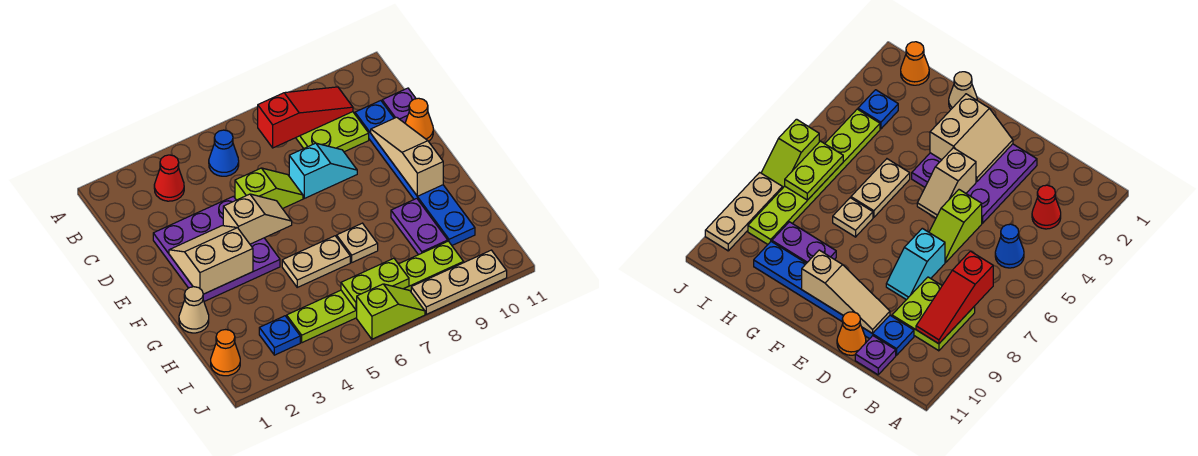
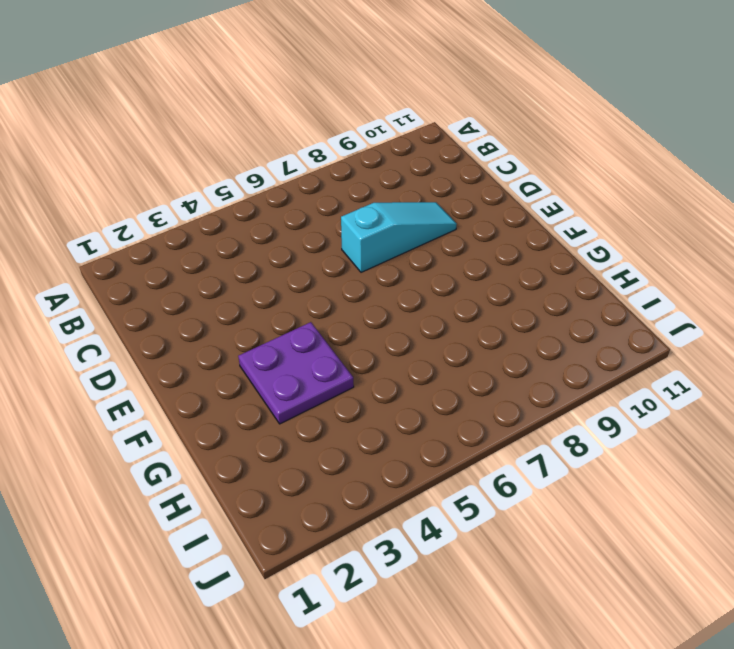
cyan slope D7:D9 level 1 top 7 -> cyan slope D7:D8 level 1 top 7
purple plate F3:G4 level 1 -> purple plate D2:F4 level 1
none -> red cone B3 level 1
none -> blue cone B5 level 1
none -> lime plate B8:C9 level 1

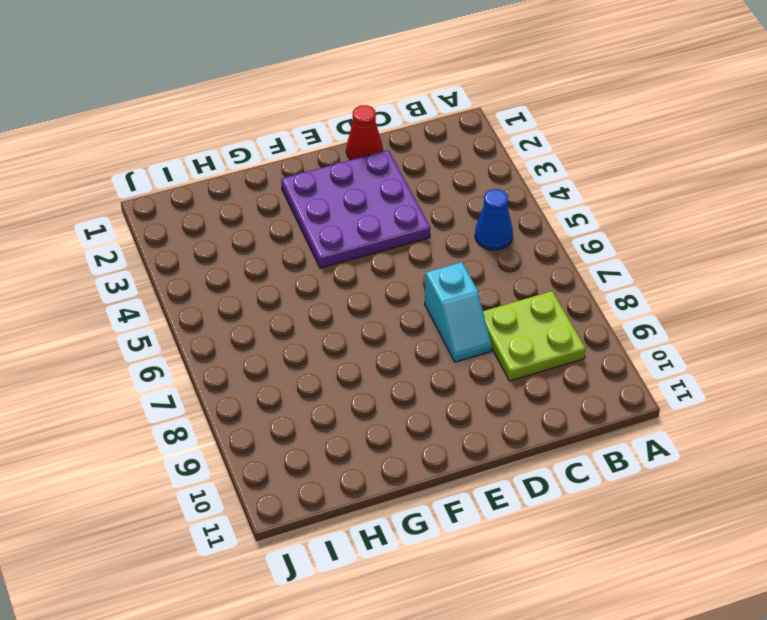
red cone D1 level 1 -> red cone B3 level 1
none -> blue plate C10:H10 level 1
none -> purple plate C11 level 1
none -> lime slope D5:D6 level 1 top 5

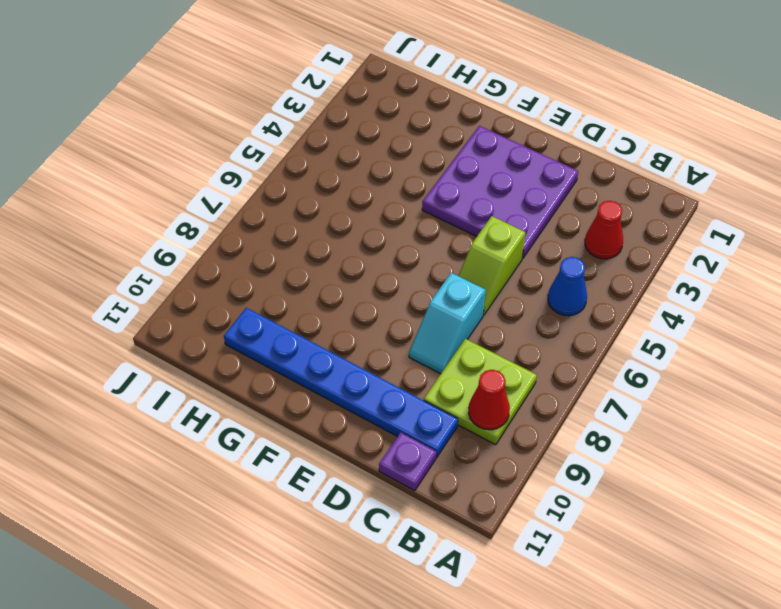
red cone B9 level 2 -> red slope B7:B9 level 2 top 7
none -> orange cone D11 level 1
none -> tan cone G1 level 1
none -> tan plate G5:G6 level 1

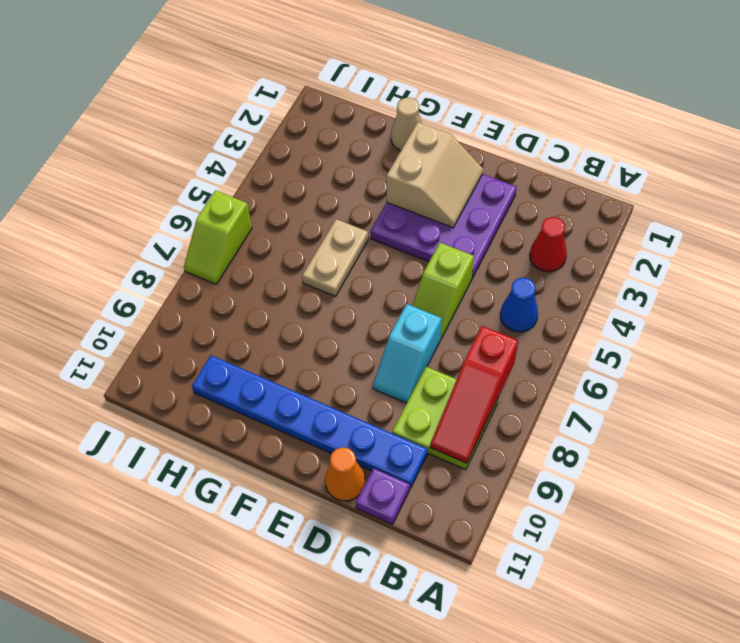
none -> tan plate G7 level 1
none -> purple plate G9:H9 level 1
none -> orange cone I1 level 1

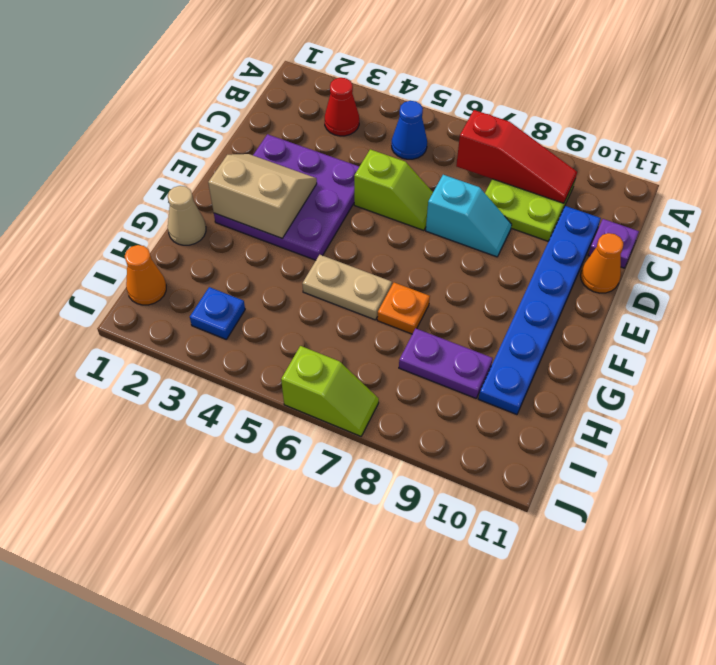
orange plate G7 level 1 -> tan plate G7 level 1
purple plate H8:H9 level 1 -> purple plate G9:H9 level 1
none -> lime plate I4:I9 level 1
none -> tan plate J8:J10 level 1
none -> tan slope D10:F10 level 2 top F

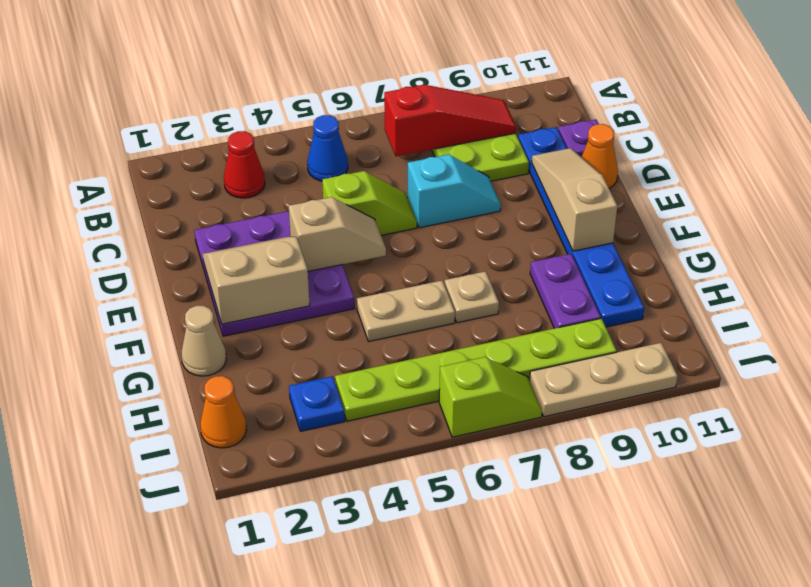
none -> lime plate I6:I7 level 2

